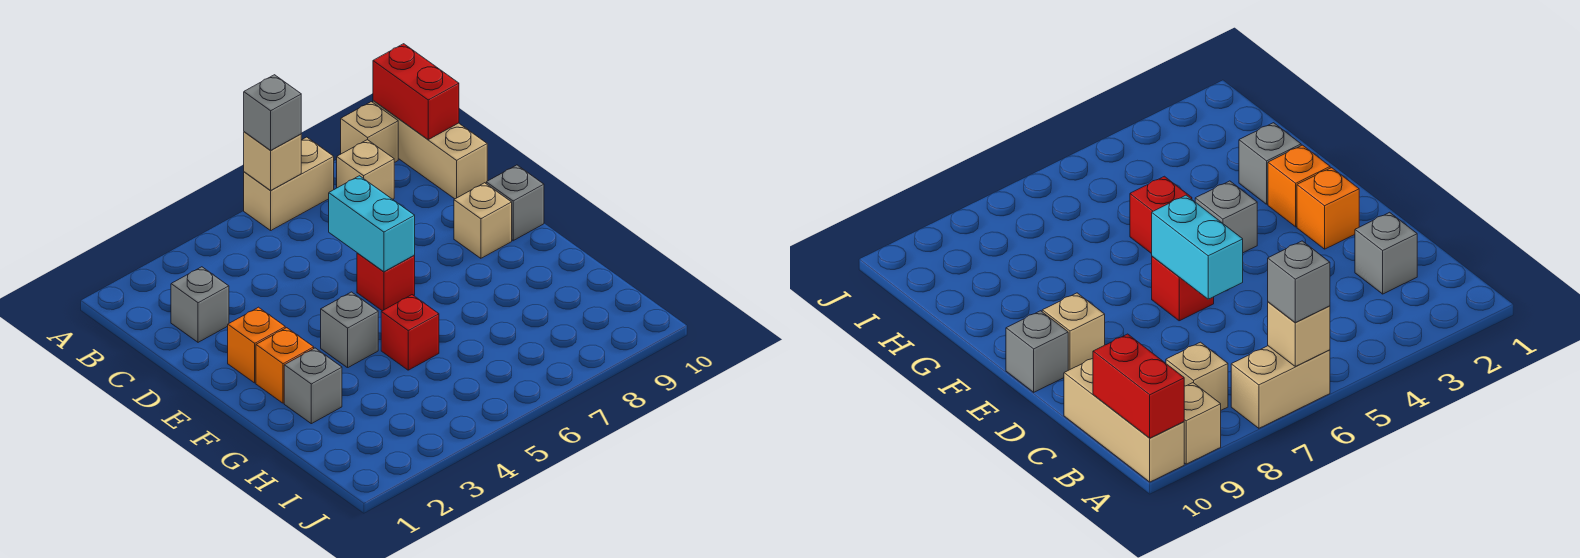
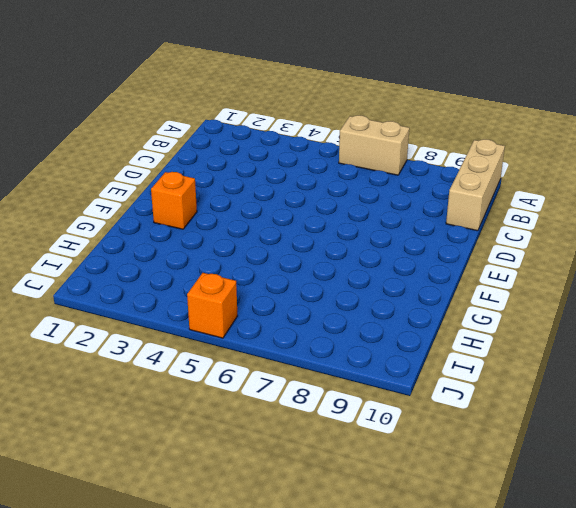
orange brick J5 level 1 -> orange brick E2 level 1
none -> tan brick A9 level 1
none -> tan brick B8 level 1
none -> grey brick C2 level 1

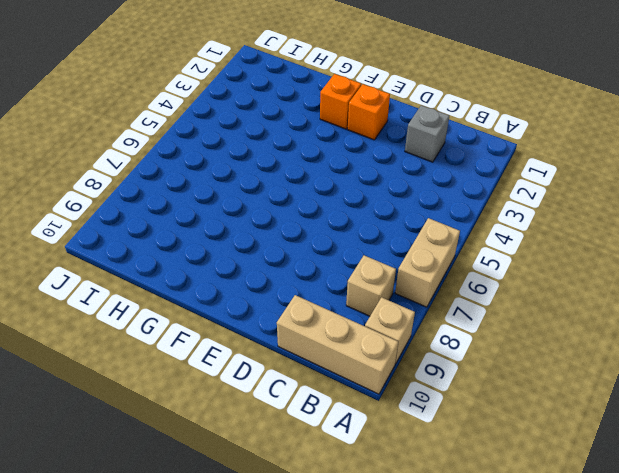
none -> red brick E6 level 1
none -> tan brick E9 level 1
none -> grey brick E10 level 1

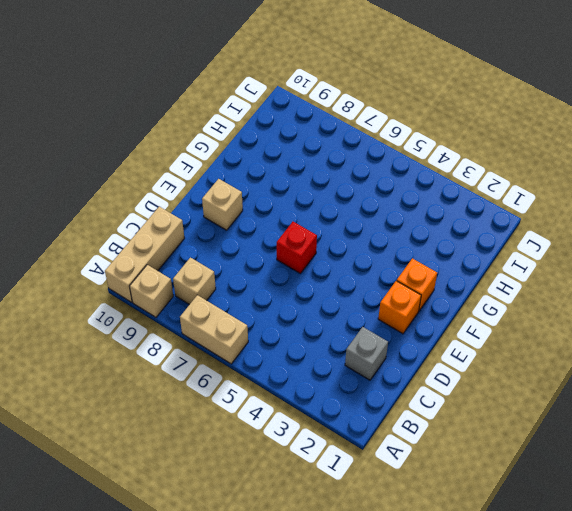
none -> grey brick E10 level 1
none -> grey brick F4 level 1
none -> grey brick G2 level 1

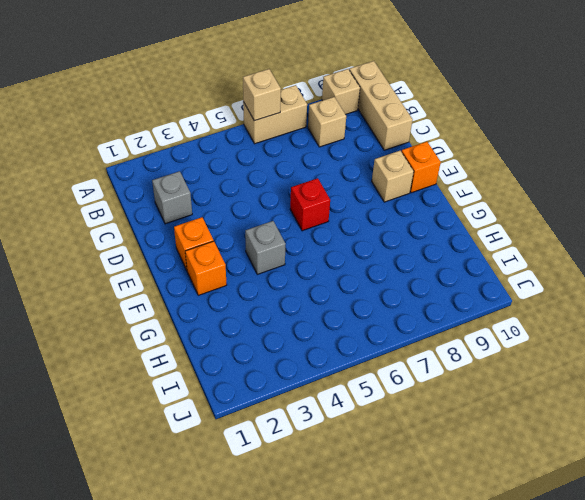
orange brick E10 level 1 -> grey brick E10 level 1
none -> grey brick G2 level 1
none -> red brick G5 level 1
none -> red brick A10:B10 level 2

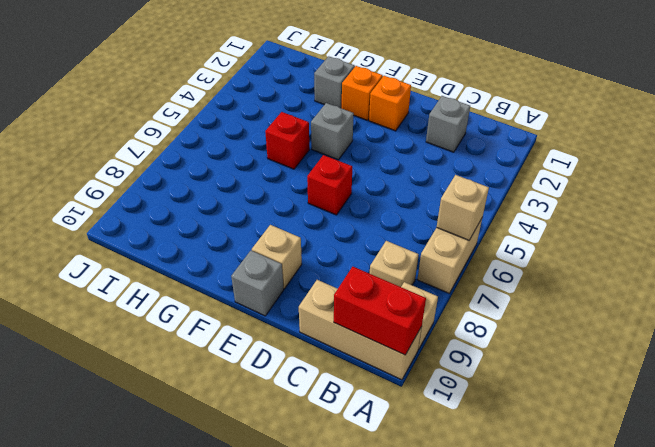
none -> cyan brick D6:E6 level 2
none -> grey brick A6 level 3

